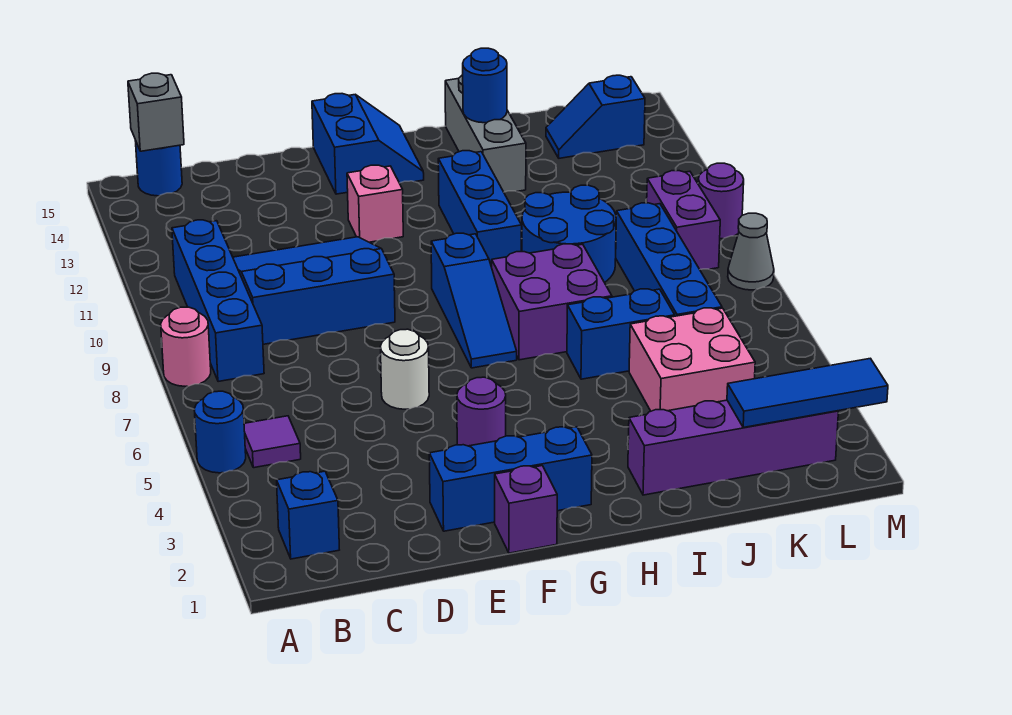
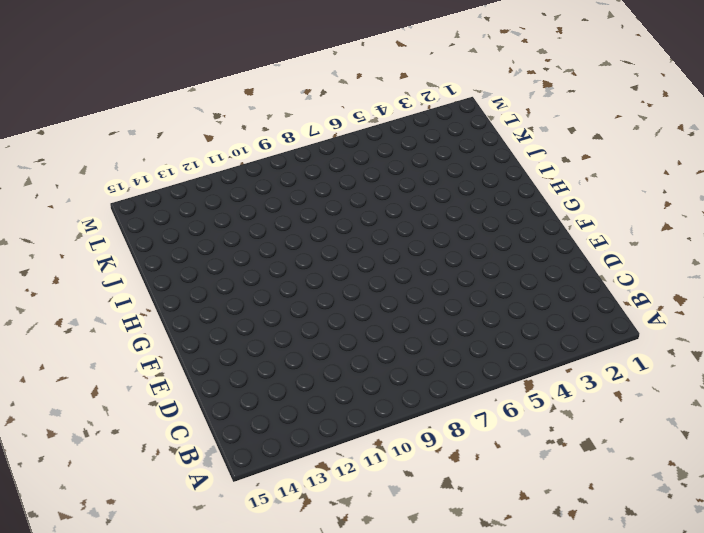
none -> blue round brick A5 level 1
none -> pink round brick A8 level 1
none -> blue brick B2 level 1

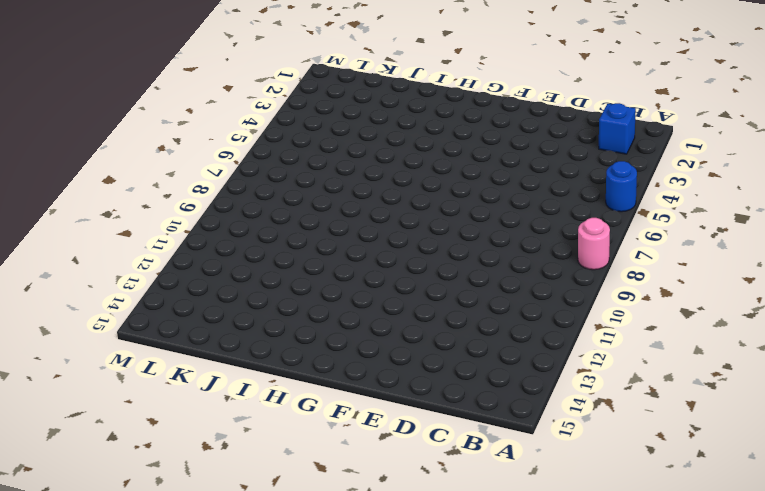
none -> purple tile B5 level 1
none -> blue brick B8:B11 level 1
none -> blue round brick B15 level 1

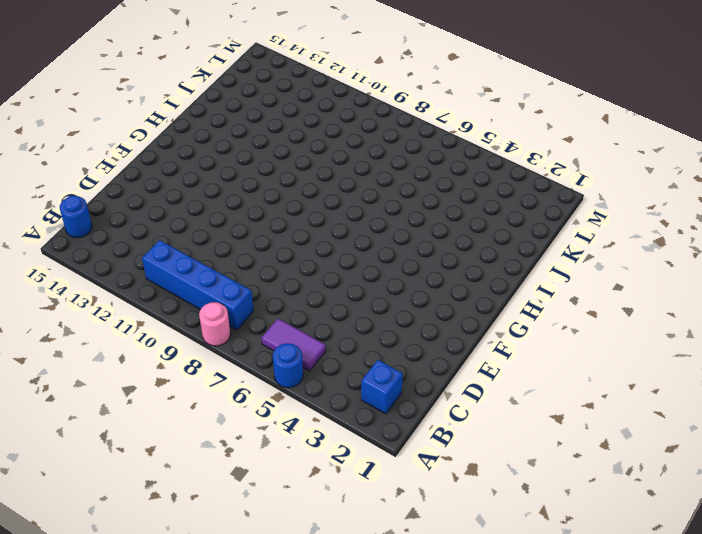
purple tile B5:B6 level 1 -> purple tile B5 level 1
none -> blue slope C9:E11 level 1 top 9
none -> blue brick E2:G2 level 1
none -> white round brick E6 level 1

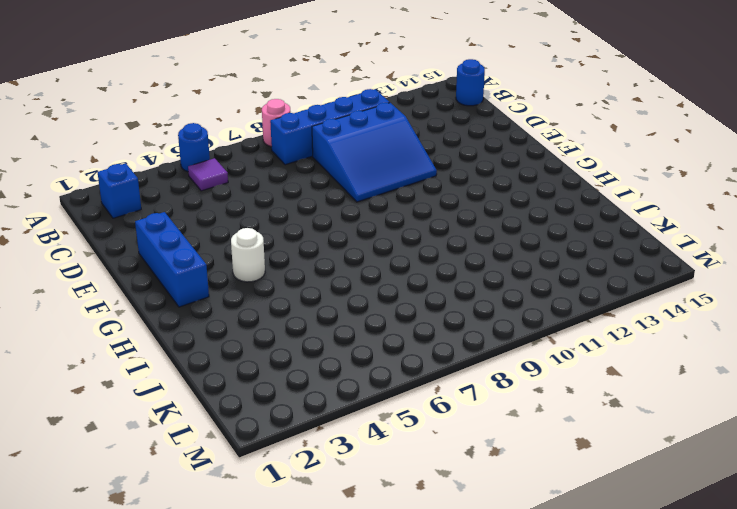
blue slope C9:E11 level 1 top C -> blue slope C9:E11 level 1 top 9
white round brick G4 level 1 -> white round brick E6 level 1
none -> purple brick F1 level 1
none -> purple round brick F4 level 1
none -> pink brick F12 level 1

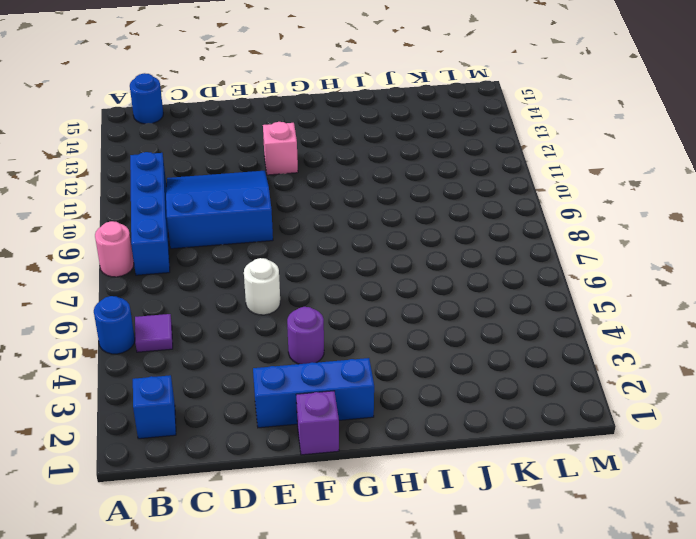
none -> blue slope F14:G15 level 1 top F
none -> blue slope G7:G9 level 1 top 9
none -> purple brick H7:I8 level 1

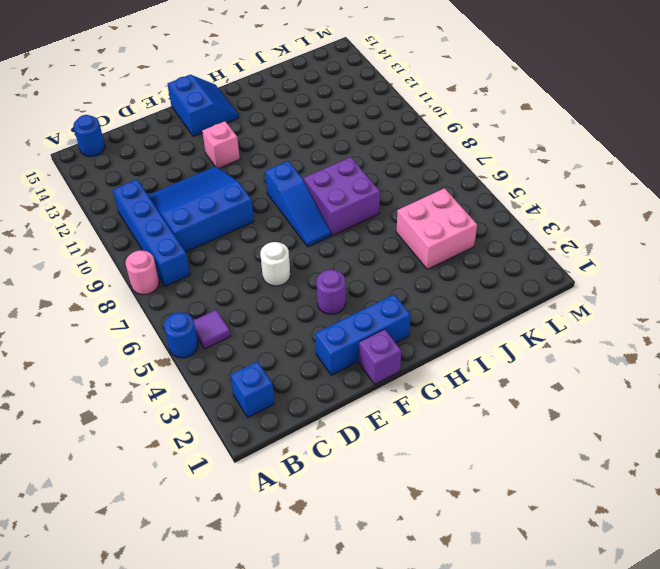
none -> blue brick H10:H12 level 1
none -> purple brick I2:L2 level 1
none -> blue brick I6:J6 level 1

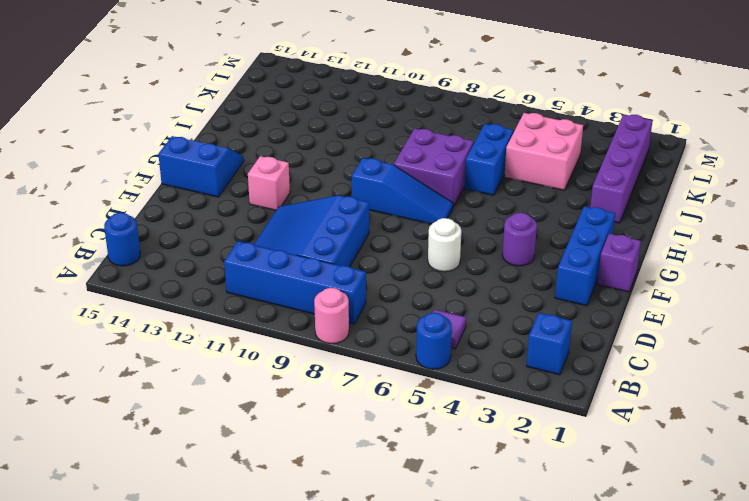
none -> blue brick H10:H12 level 1
none -> blue round brick I9:J10 level 1
none -> grey brick I13:I15 level 1

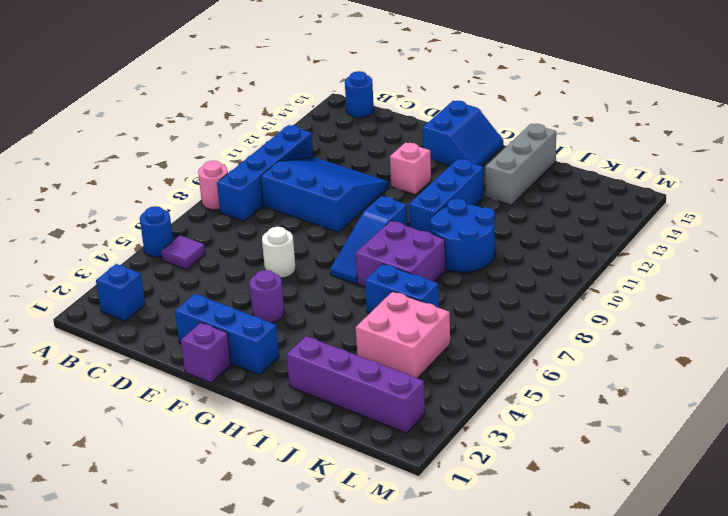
none -> blue brick K6:K9 level 1
none -> blue slope K14:L14 level 1 top L
none -> purple brick L9:L10 level 1

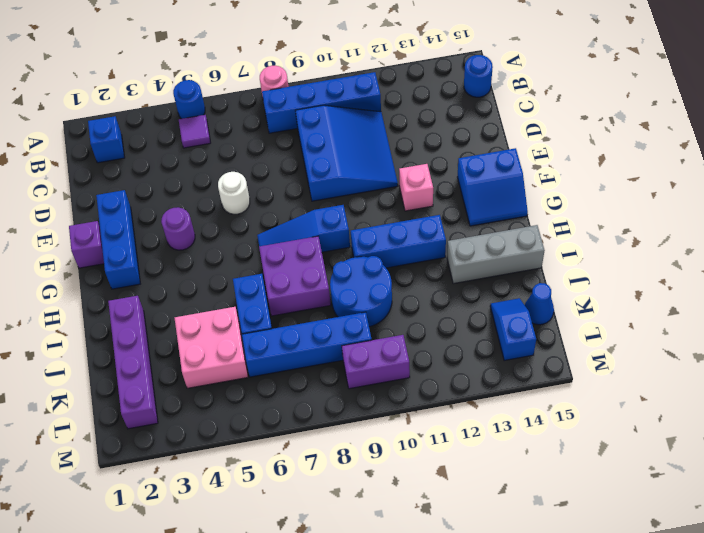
blue cone K15 level 1 -> none
none -> grey cone M8 level 1
none -> purple round brick M10 level 1
none -> grey brick B15 level 2

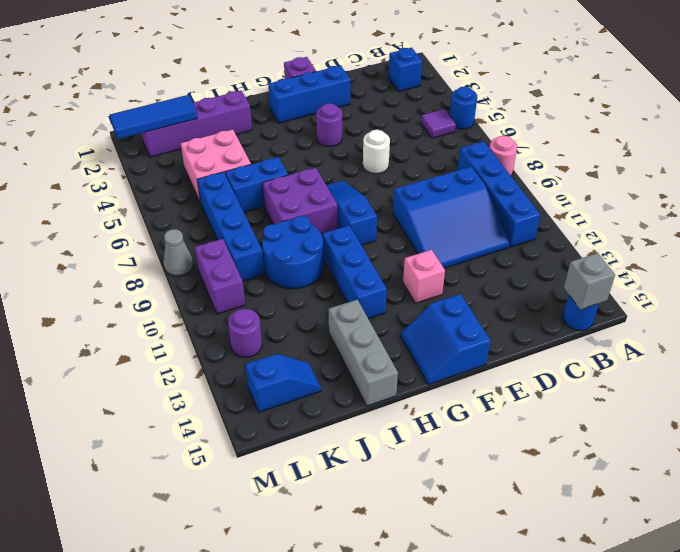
purple round brick L12 level 1 -> purple round brick M10 level 1
none -> blue round brick I14 level 2

